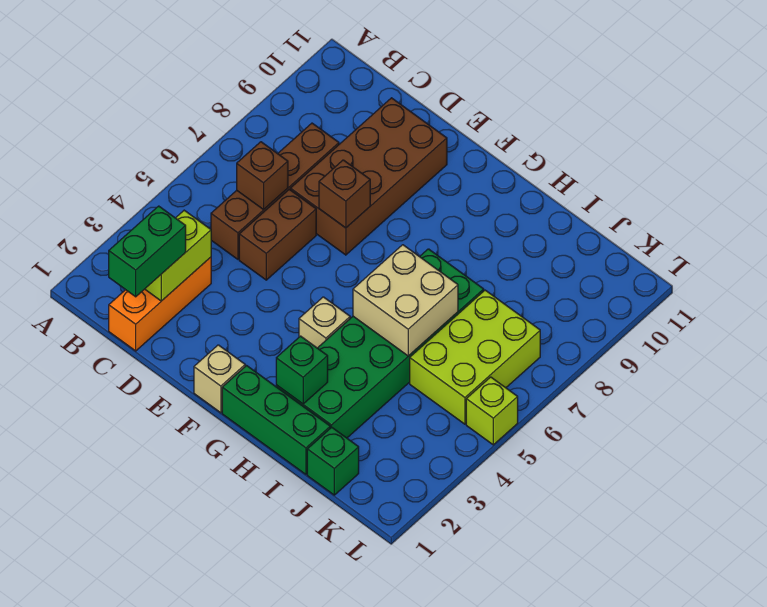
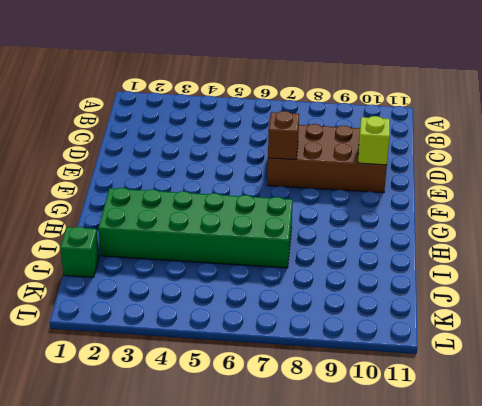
lime brick E10 level 2 -> lime brick L5 level 1
none -> orange brick C1:C3 level 1
none -> brown brick C5:C8 level 1
none -> brown brick D5:D6 level 1

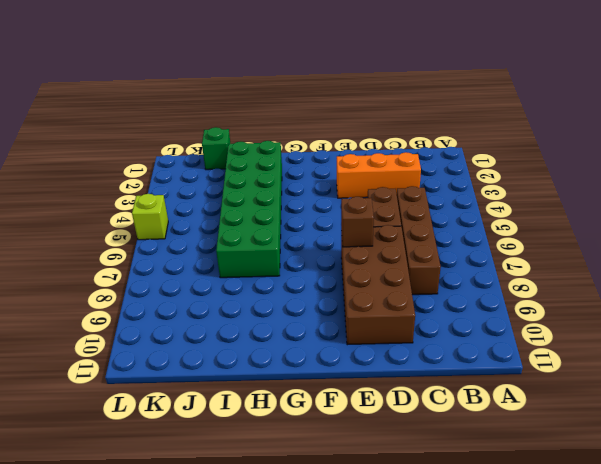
orange brick C3:E3 level 1 -> orange brick C1:C3 level 1
none -> tan brick F1 level 1
none -> green brick G1:I1 level 1
none -> tan brick G4 level 1

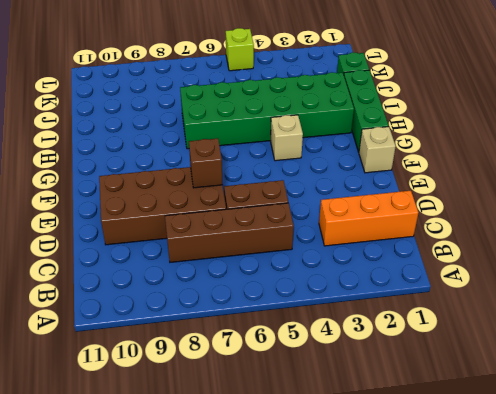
none -> lime brick J5:K7 level 1
none -> lime brick C2:C3 level 2
none -> brown brick C6 level 2

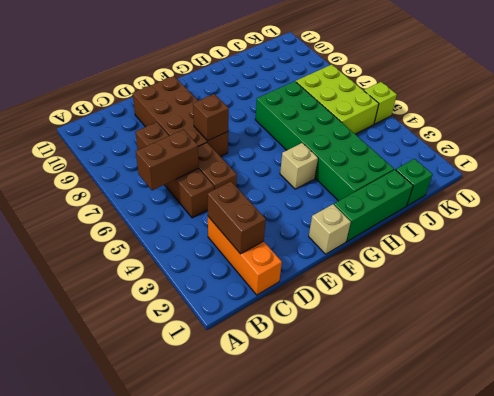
brown brick B6:C6 level 2 -> brown brick C6 level 2
brown brick C2:C3 level 2 -> lime brick C2:C3 level 2
none -> green brick H2 level 2
none -> tan brick H5:I6 level 2
none -> green brick C1:C2 level 3

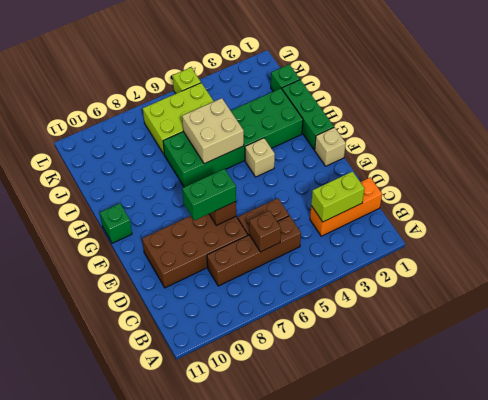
green brick E7:E8 level 3 -> green brick C1:C2 level 3
green brick G11 level 1 -> green brick H2 level 2

